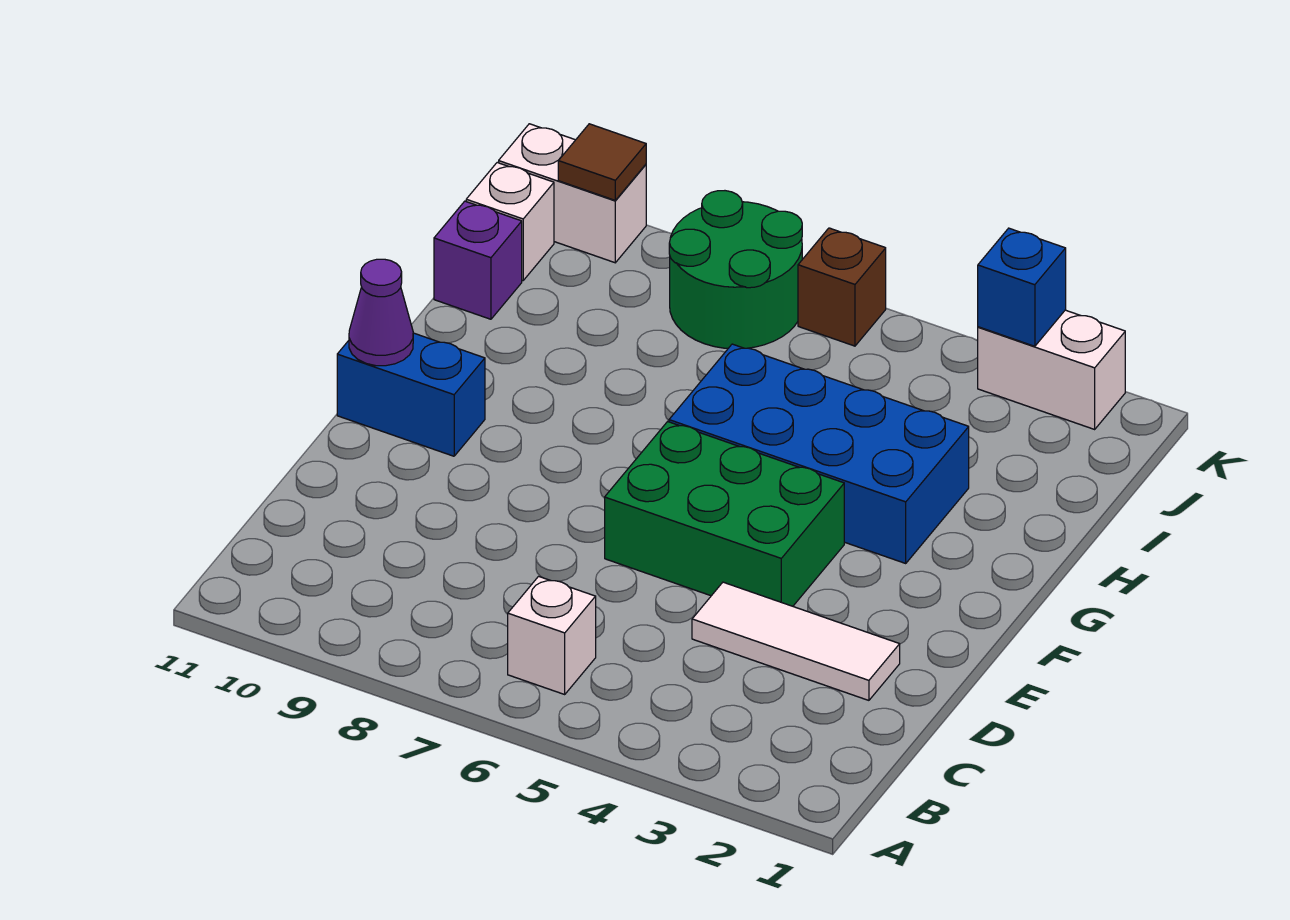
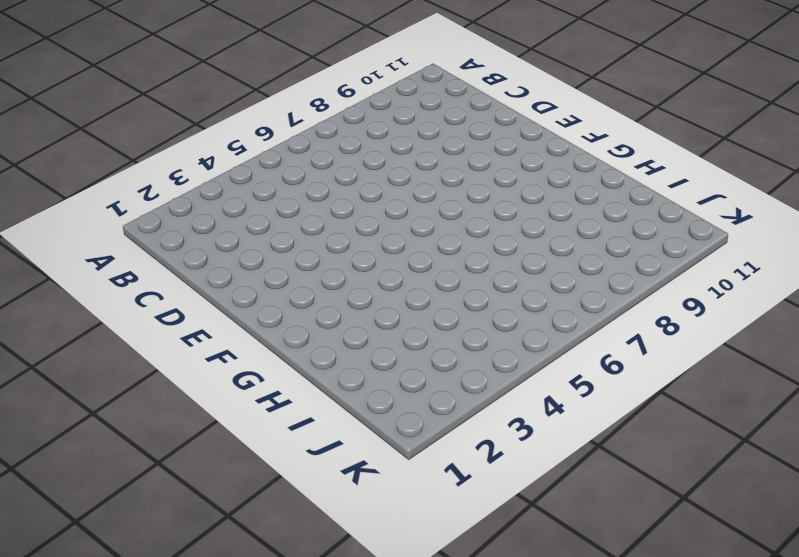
none -> white brick B6 level 1
none -> white tile D2:D4 level 1
none -> green brick E4:F6 level 1

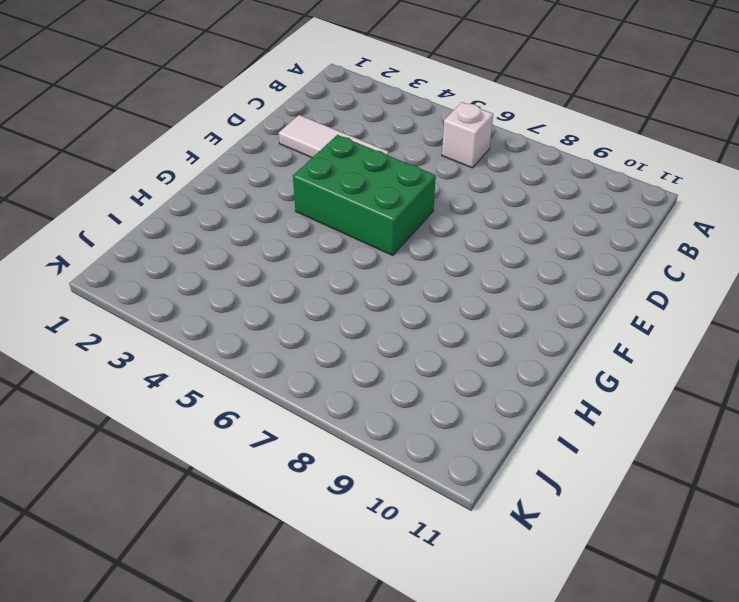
none -> blue brick F10:F11 level 1
none -> blue brick G3:H6 level 1
none -> purple brick I11 level 1

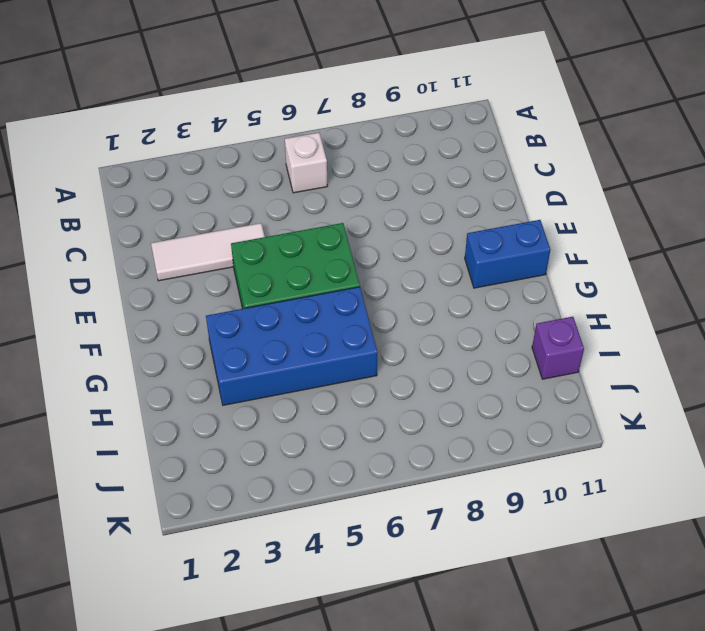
none -> green round brick J7:K8 level 1
none -> white brick J11 level 1
none -> white brick K2:K3 level 1

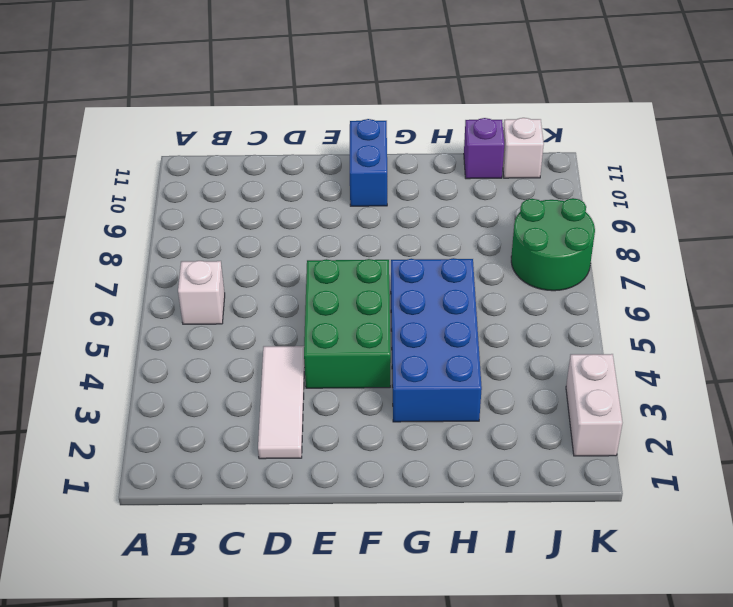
none -> brown brick K6 level 1
none -> white brick K10:K11 level 1
none -> purple cone F11 level 2

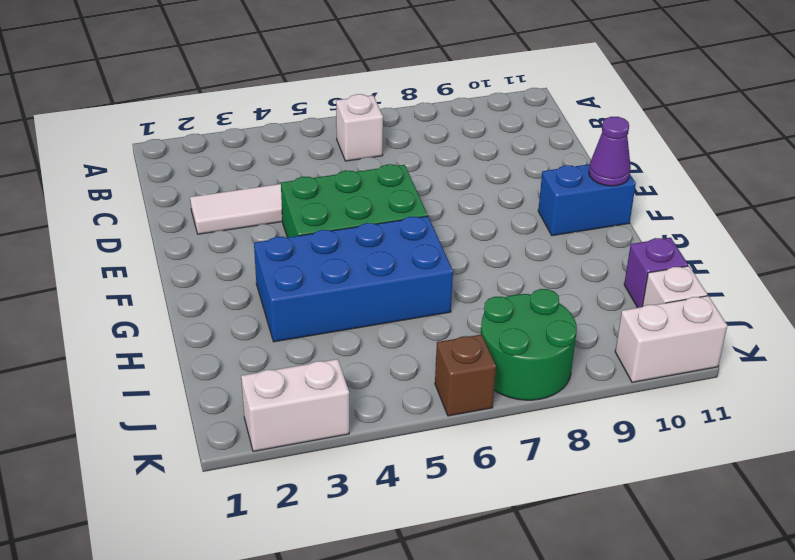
none -> blue brick K3 level 2
none -> brown tile K10 level 2

